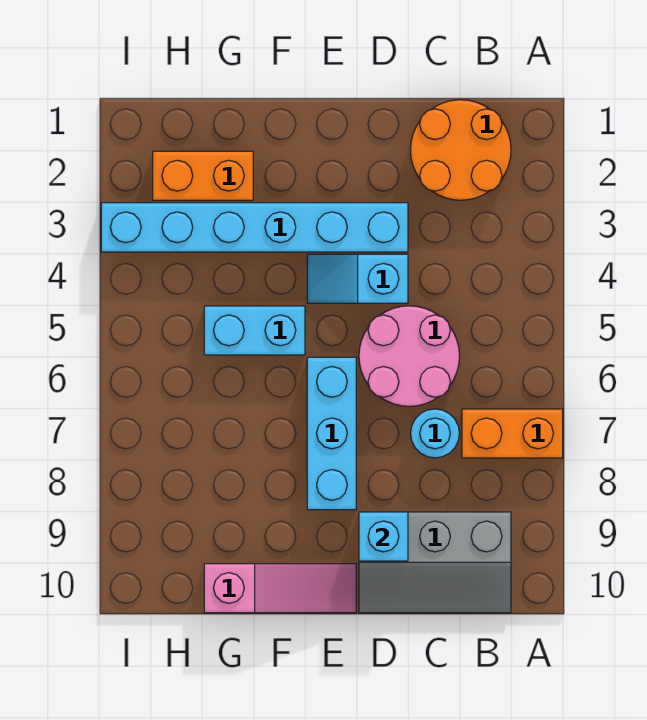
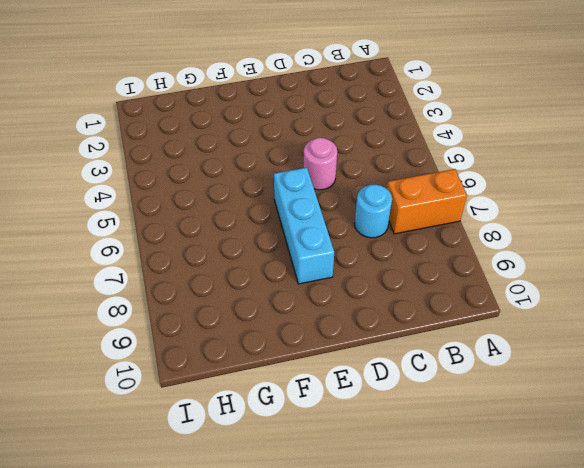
pink round brick D5 level 1 -> pink round brick C5:D6 level 1
none -> orange round brick B1:C2 level 1
none -> grey slope B9:D10 level 1 top 9
none -> cyan brick D3:I3 level 1

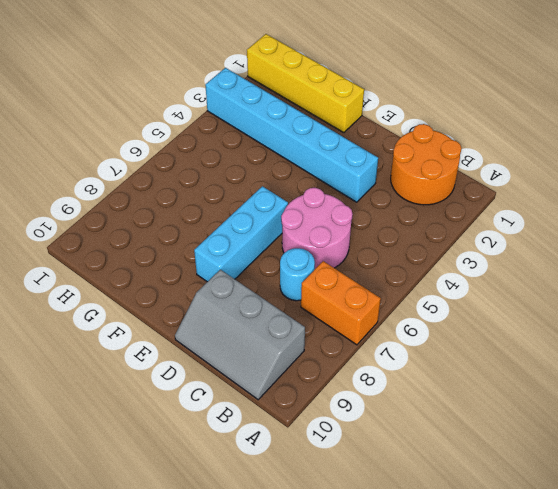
yellow brick F1:I1 level 1 -> none
none -> cyan slope D4:E4 level 1 top D
none -> pink slope E10:G10 level 1 top G
none -> cyan brick F5:G5 level 1

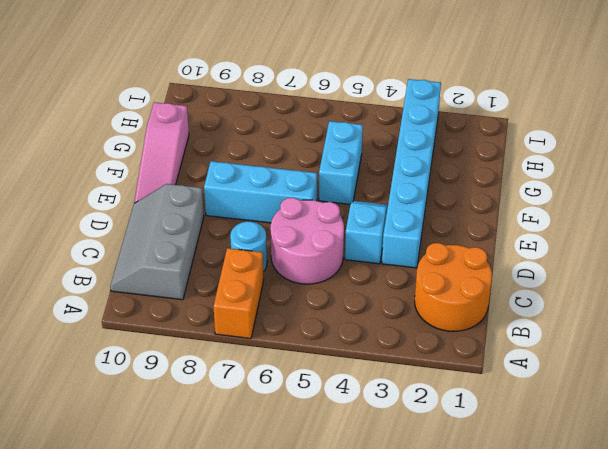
none -> orange brick G2:H2 level 1
none -> cyan brick D9 level 2

